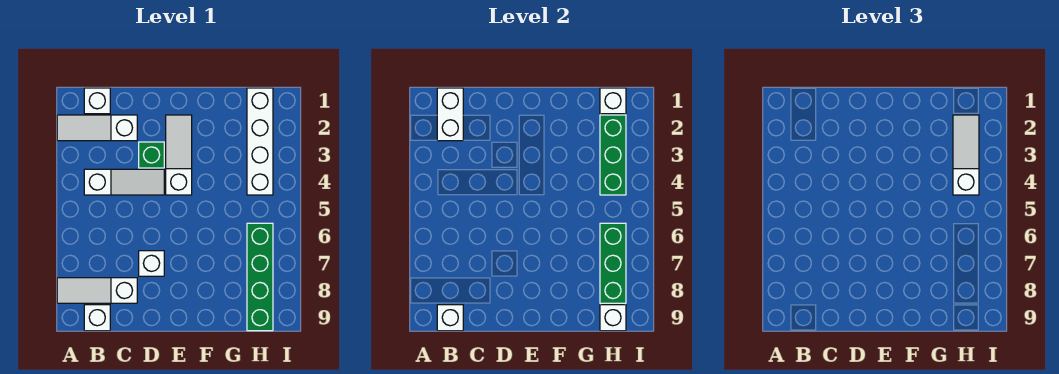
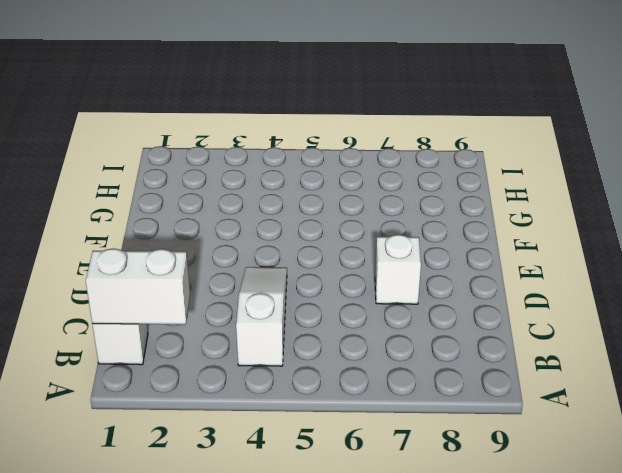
none -> white slope A2:C2 level 1 top C
none -> white slope A8:C8 level 1 top C
none -> white brick B9 level 1

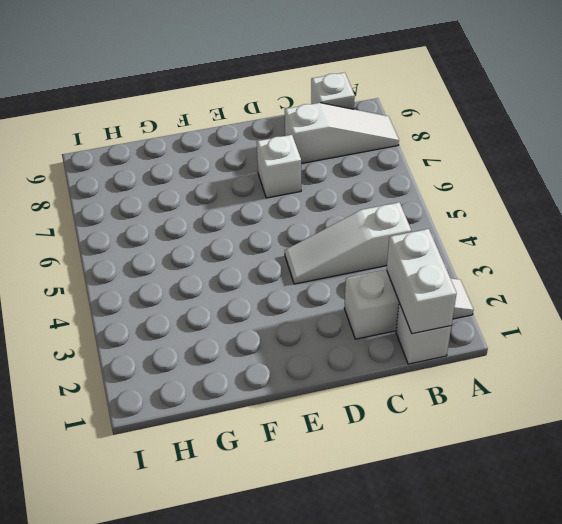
none -> green brick D3 level 1
none -> white slope E2:E4 level 1 top 4
none -> white brick H1:H4 level 1

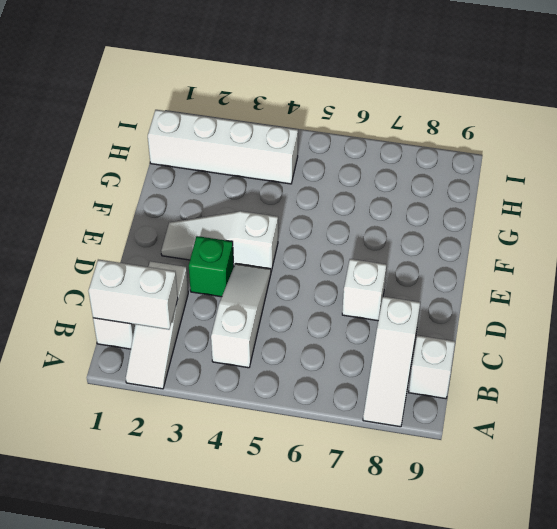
none -> green brick H6:H9 level 1
none -> white brick B9 level 2
none -> white brick H1 level 2

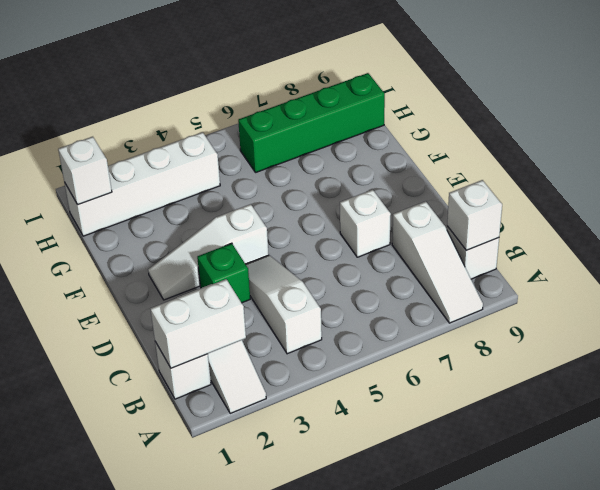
none -> green brick H2:H4 level 2
none -> green brick H6:H8 level 2
none -> white brick H9 level 2

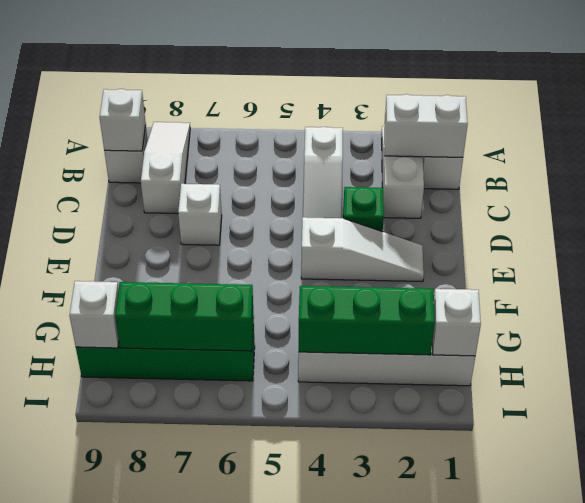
none -> white slope H2:H4 level 3 top 4

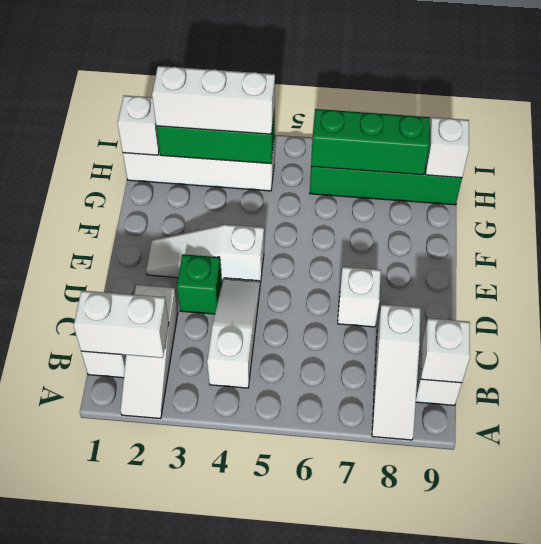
white brick H2:H4 level 3 -> white slope H2:H4 level 3 top 4

